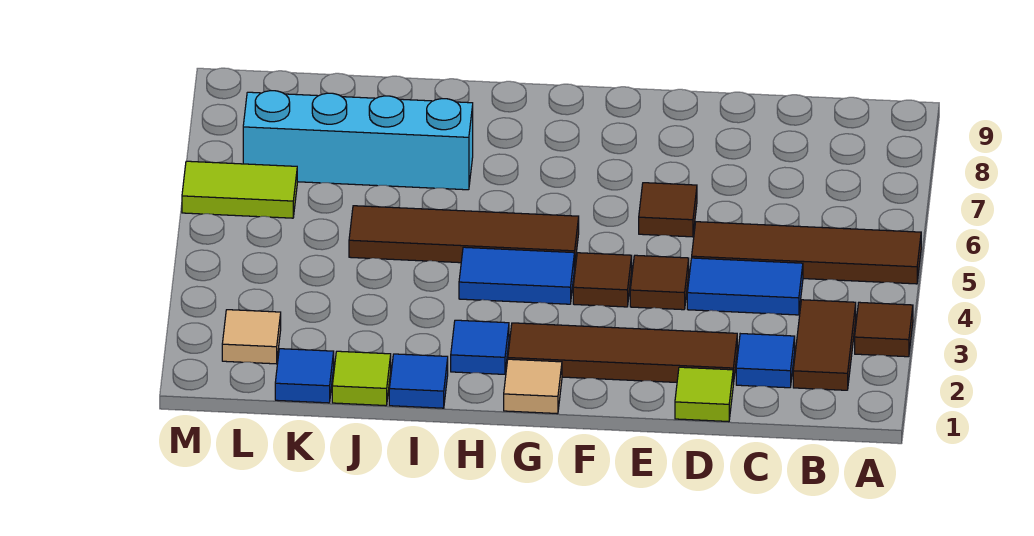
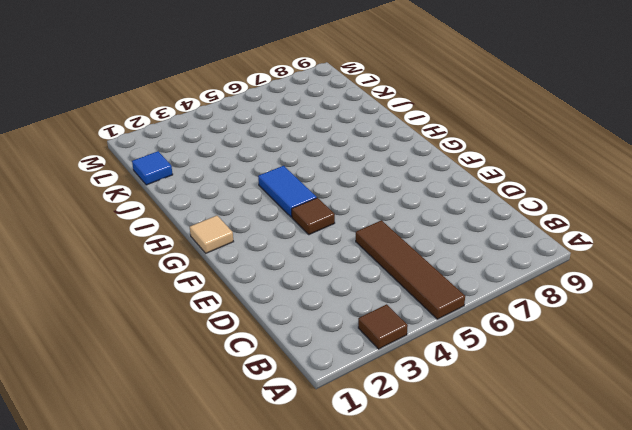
none -> brown tile B2:B3 level 1
none -> blue tile C2 level 1
none -> blue tile C4:D4 level 1

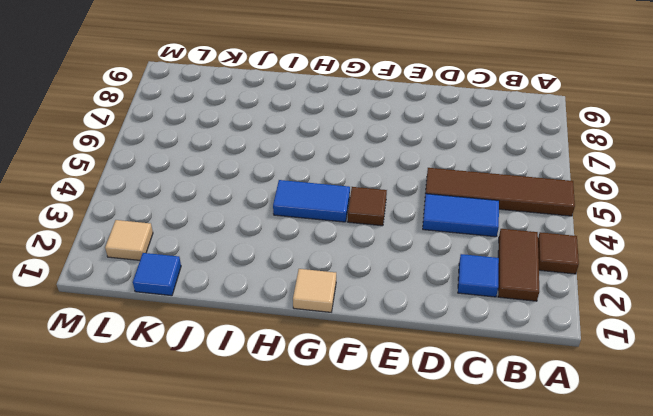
none -> lime tile D1 level 1
none -> brown tile D2:G2 level 1
none -> brown tile E4 level 1

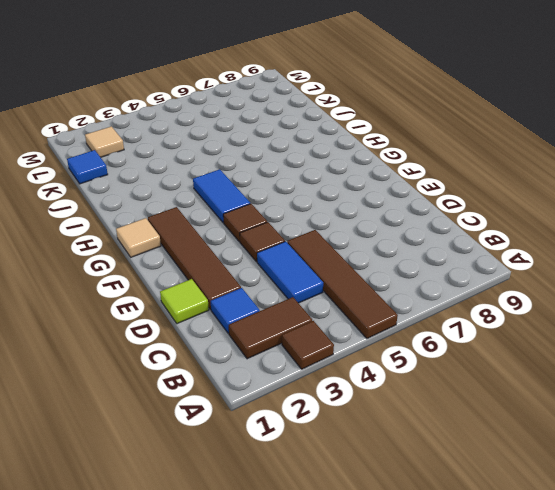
none -> brown tile E6 level 1
none -> brown tile G5:J5 level 1
none -> blue tile H2 level 1

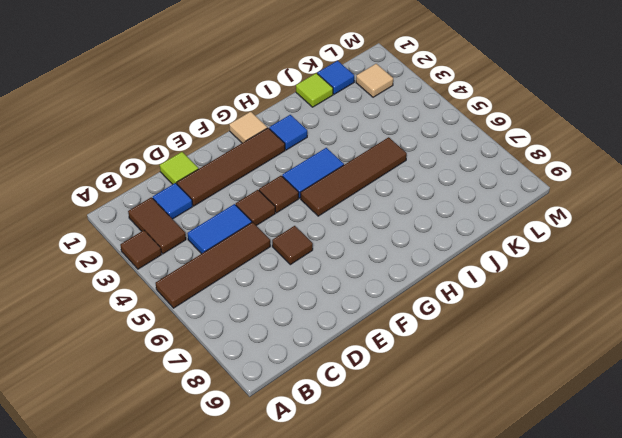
none -> blue tile I1 level 1
none -> cyan brick I7:L7 level 1
none -> lime tile L6:M6 level 1

